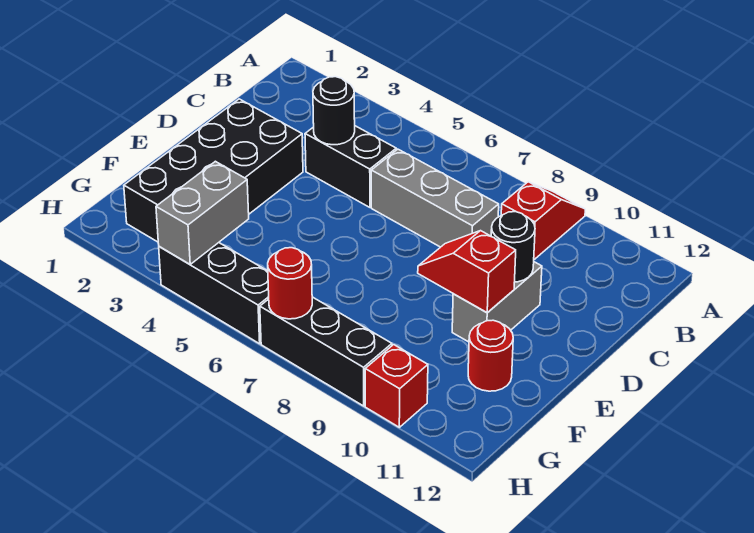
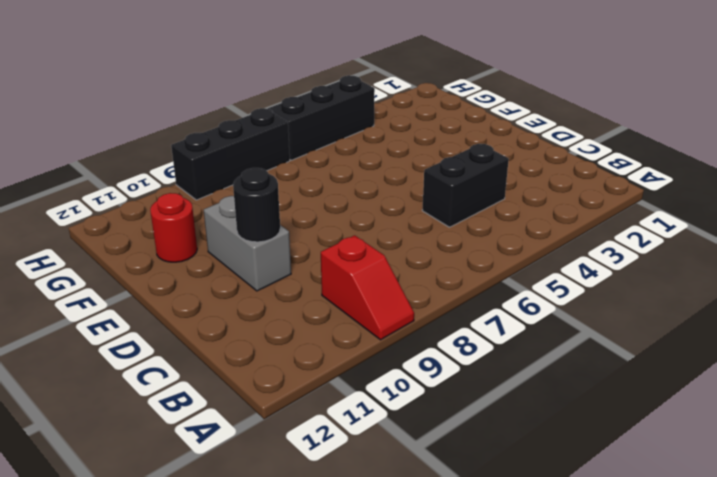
none -> grey brick C6:C8 level 1
none -> black brick D2:G3 level 1
none -> red brick H10 level 1

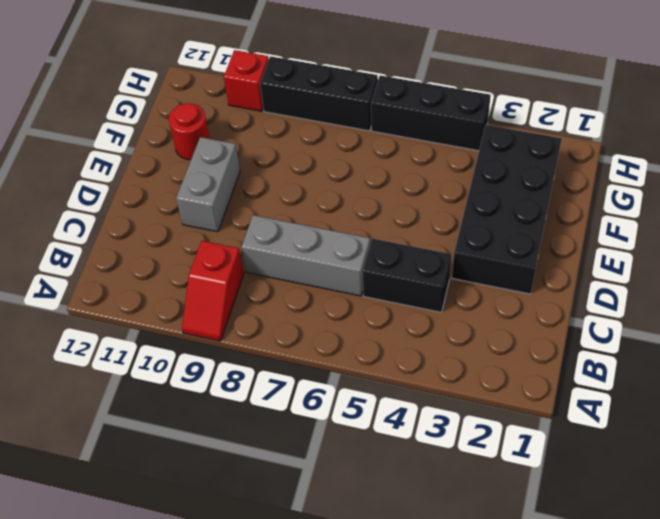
none -> black round brick C4 level 2
none -> black round brick D10 level 2
none -> red slope E9:E10 level 2 top 10

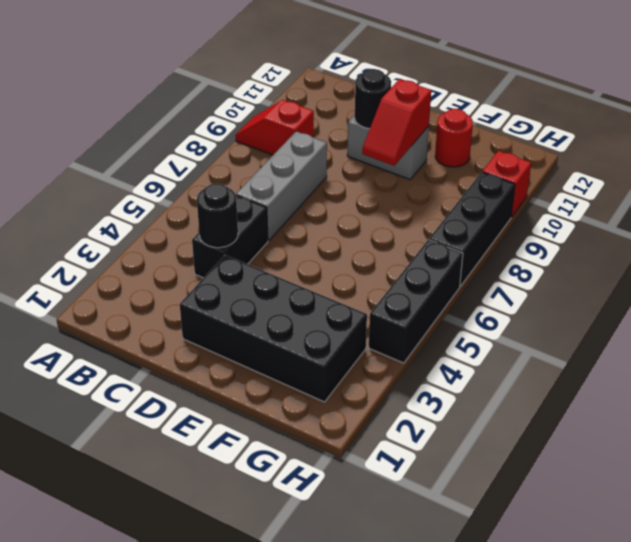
none -> grey brick G4:H4 level 2
none -> red round brick H7 level 2

